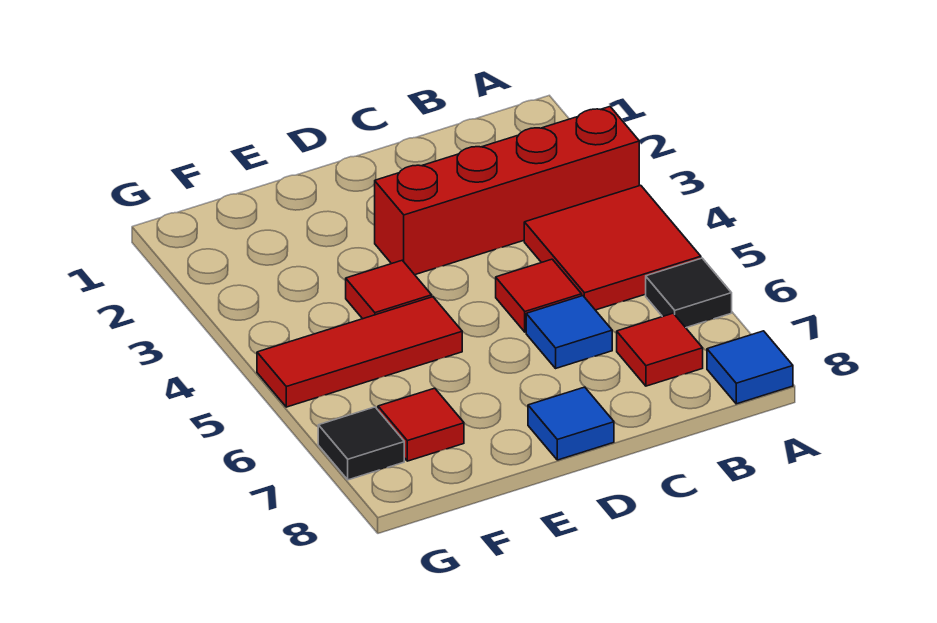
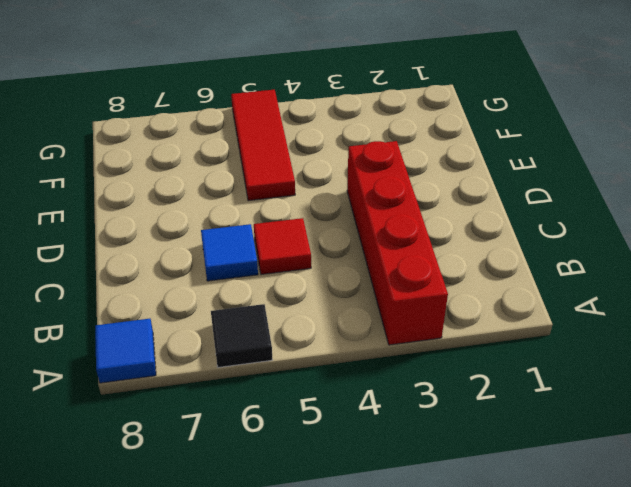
none -> red tile A4:B5 level 1
none -> red tile B7 level 1
none -> blue tile D8 level 1

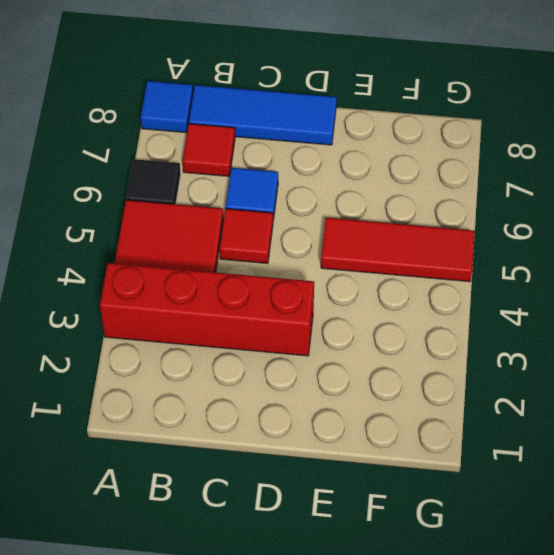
blue tile B8:D8 level 1 -> blue tile D8 level 1
none -> red tile E4 level 1
none -> red tile F7 level 1
none -> black tile G7 level 1

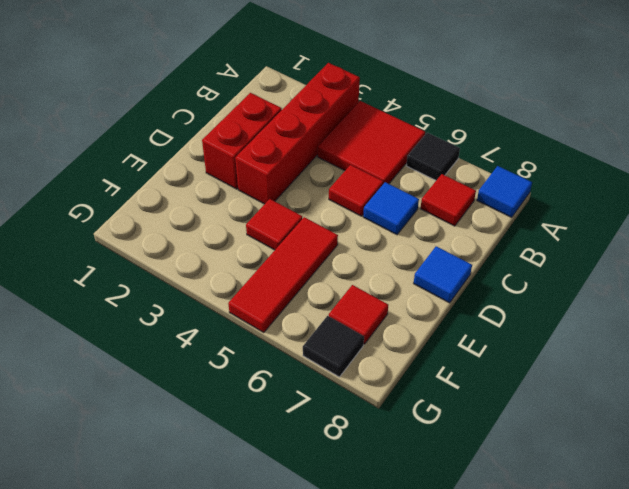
red brick C2:D2 level 1 -> none

